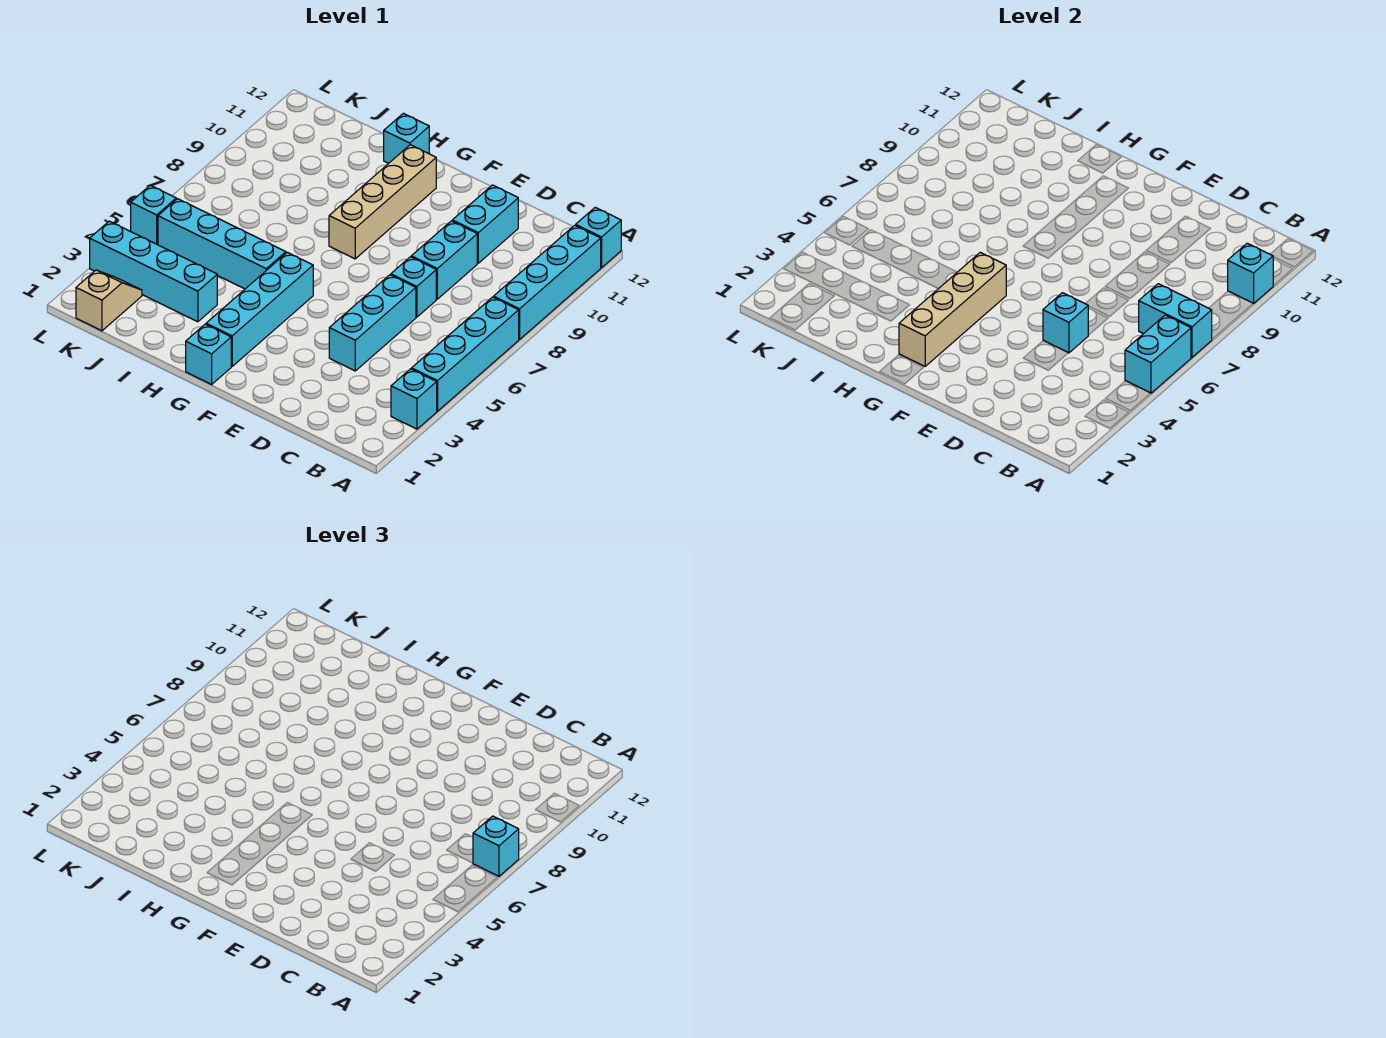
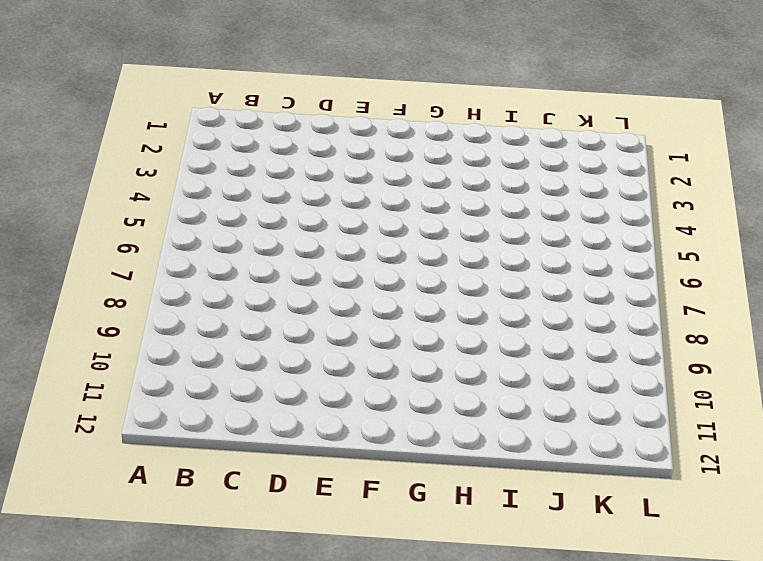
none -> cyan brick A3 level 1
none -> cyan brick A4:A7 level 1
none -> cyan brick A8:A11 level 1

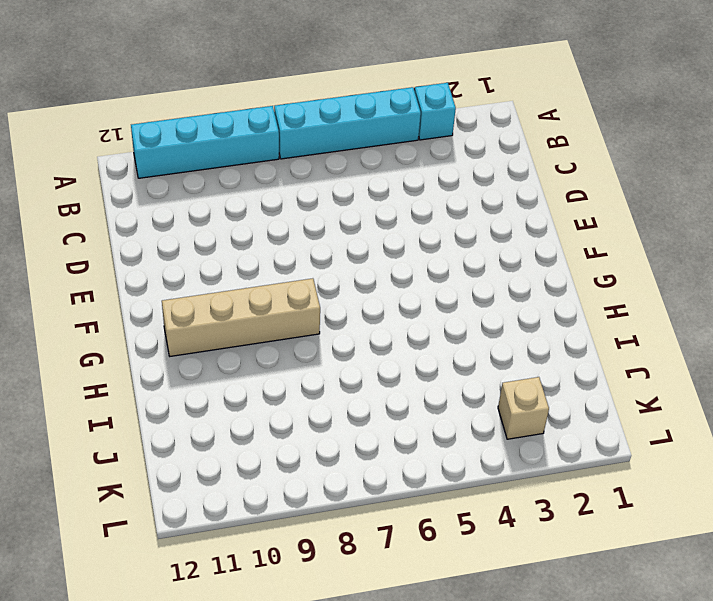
tan brick K3 level 1 -> cyan brick I3:L3 level 1
none -> cyan brick A12 level 1
none -> cyan brick D4:D6 level 1
none -> cyan brick D7 level 1

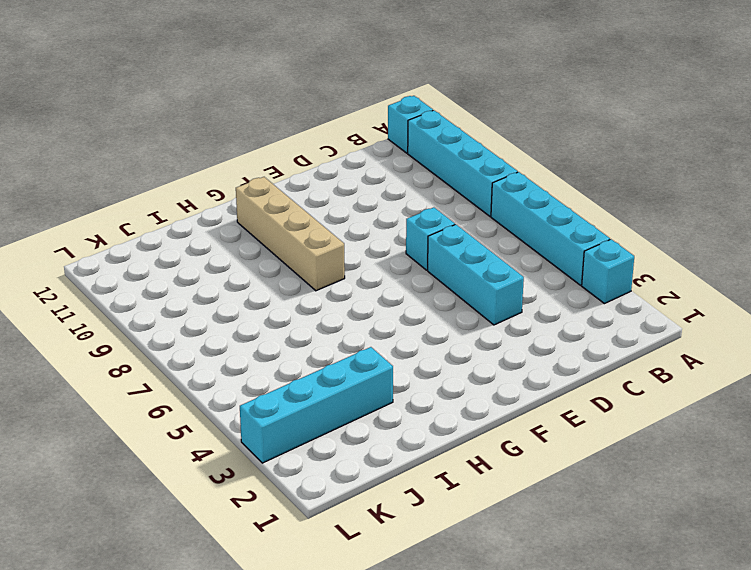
none -> cyan brick D8:D9 level 1
none -> cyan brick D10:D11 level 1
none -> cyan brick G1 level 1

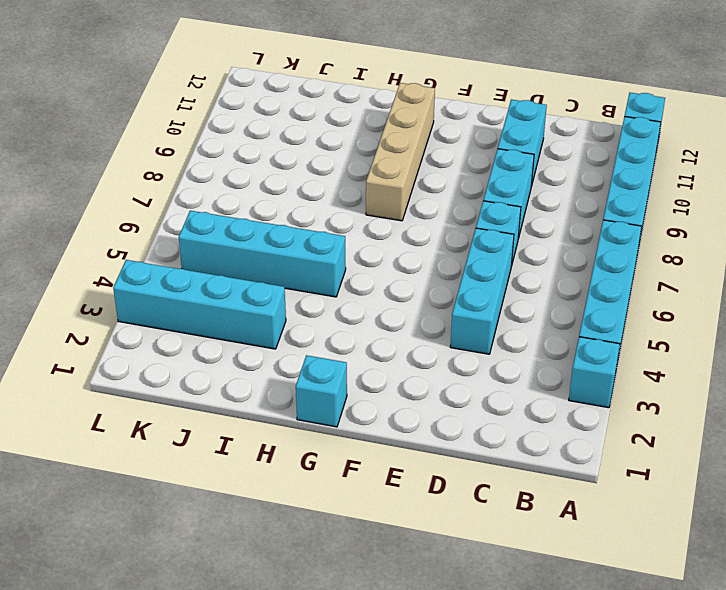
none -> cyan brick G2:G5 level 1
none -> cyan brick H12 level 1
none -> tan slope K1:K2 level 1 top 1

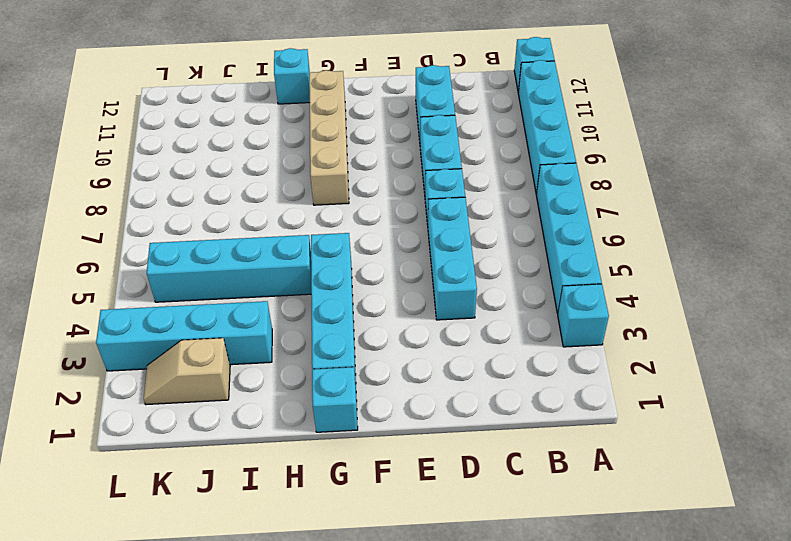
tan slope J2:K2 level 1 top J -> tan slope K1:K2 level 1 top 1
none -> cyan brick L5 level 1
none -> cyan brick A5:A6 level 2
none -> cyan brick A7:B7 level 2

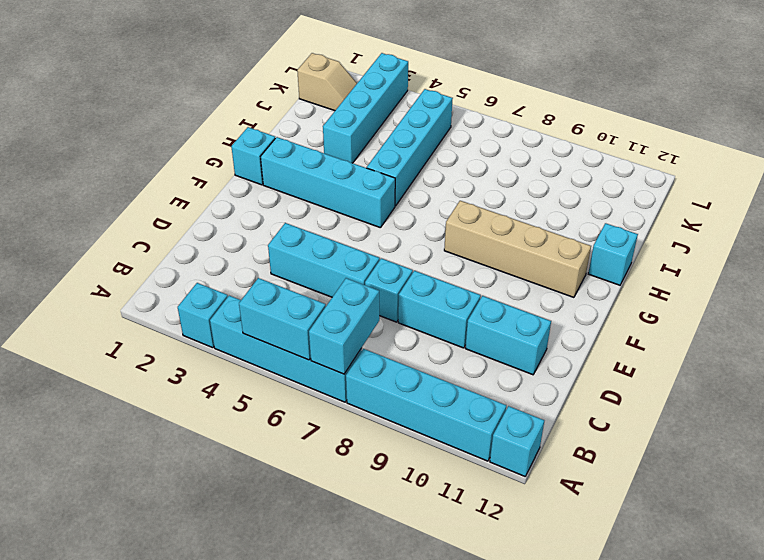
none -> cyan brick L5 level 1
none -> cyan brick A10 level 2
none -> cyan brick D5 level 2

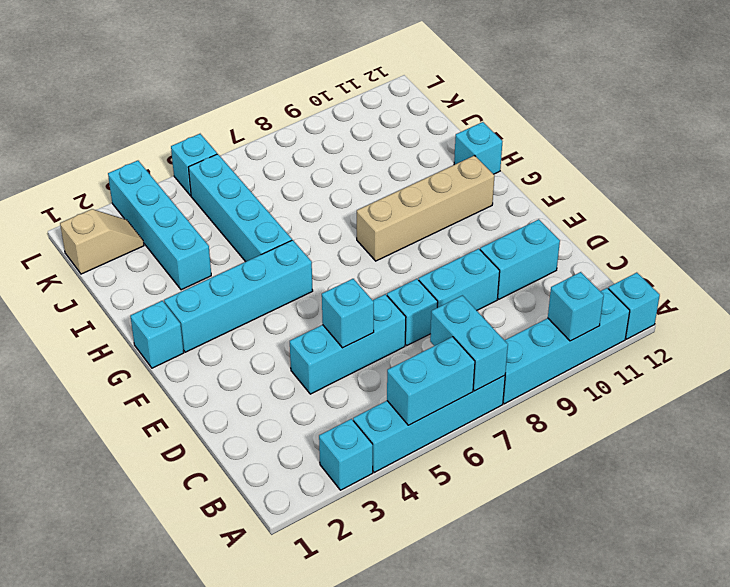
none -> tan brick G2:G5 level 2
none -> cyan brick A7 level 3

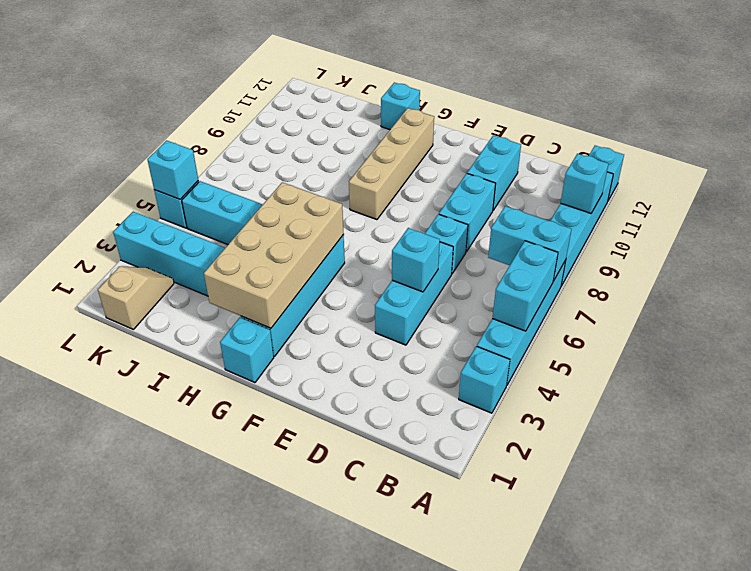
tan brick G2:H5 level 2 -> tan brick G2:G5 level 2
cyan brick L5 level 2 -> cyan brick A7 level 3

